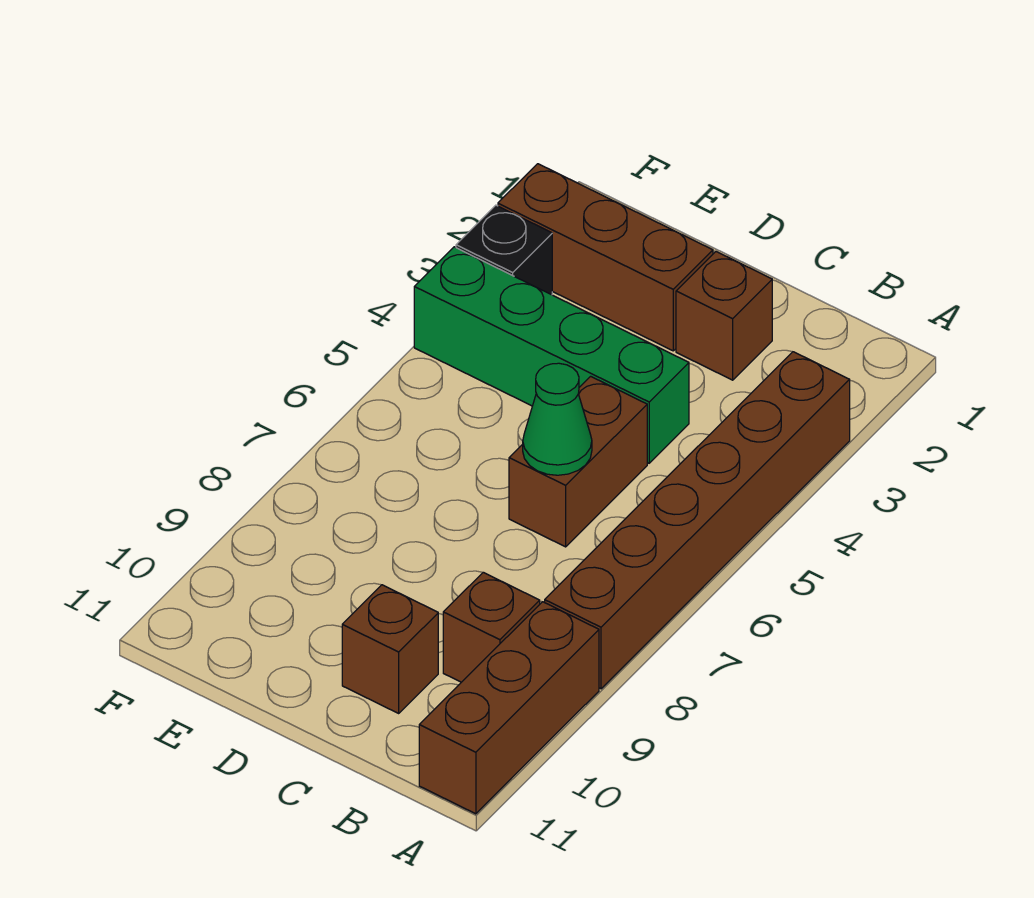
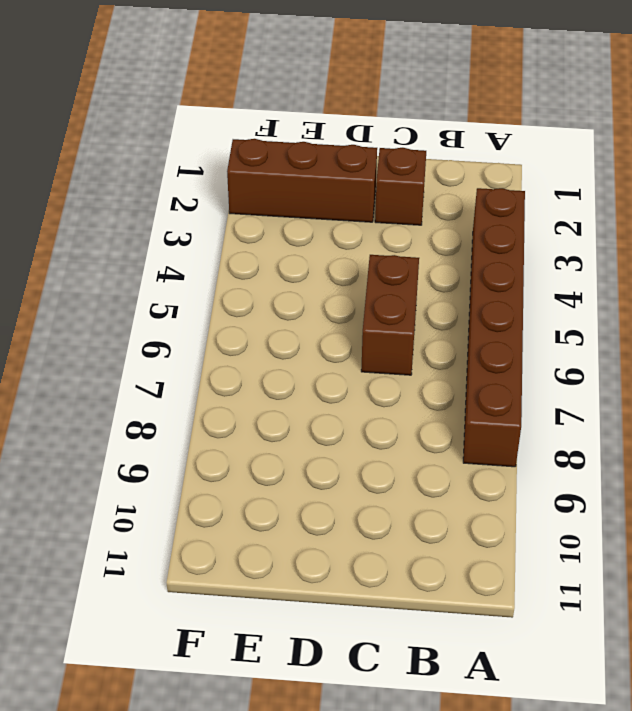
none -> brown brick A9:A11 level 1
none -> brown brick B9 level 1

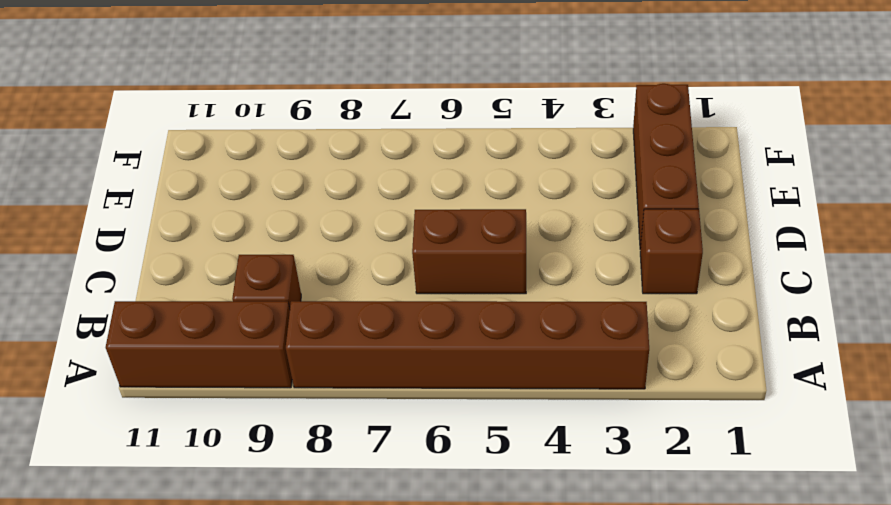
none -> green brick C4:F4 level 1
none -> brown brick C10 level 1

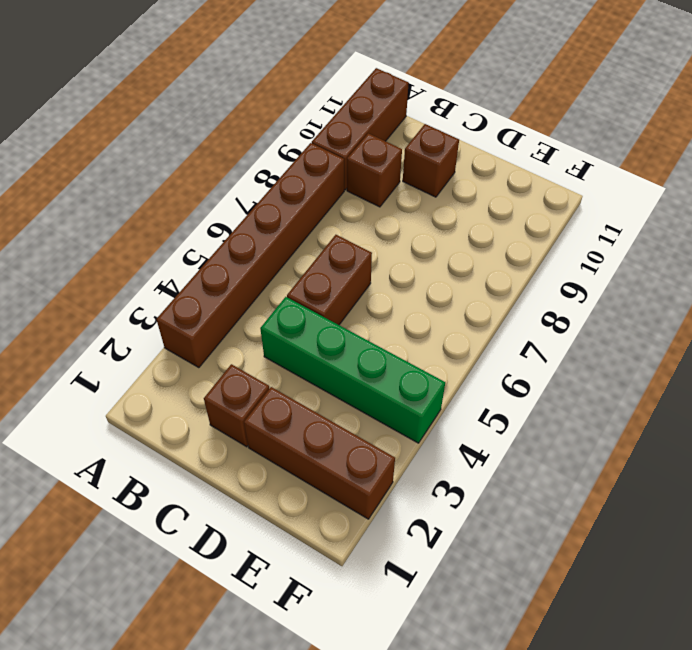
none -> black brick F3 level 1
none -> green cone C6 level 2

